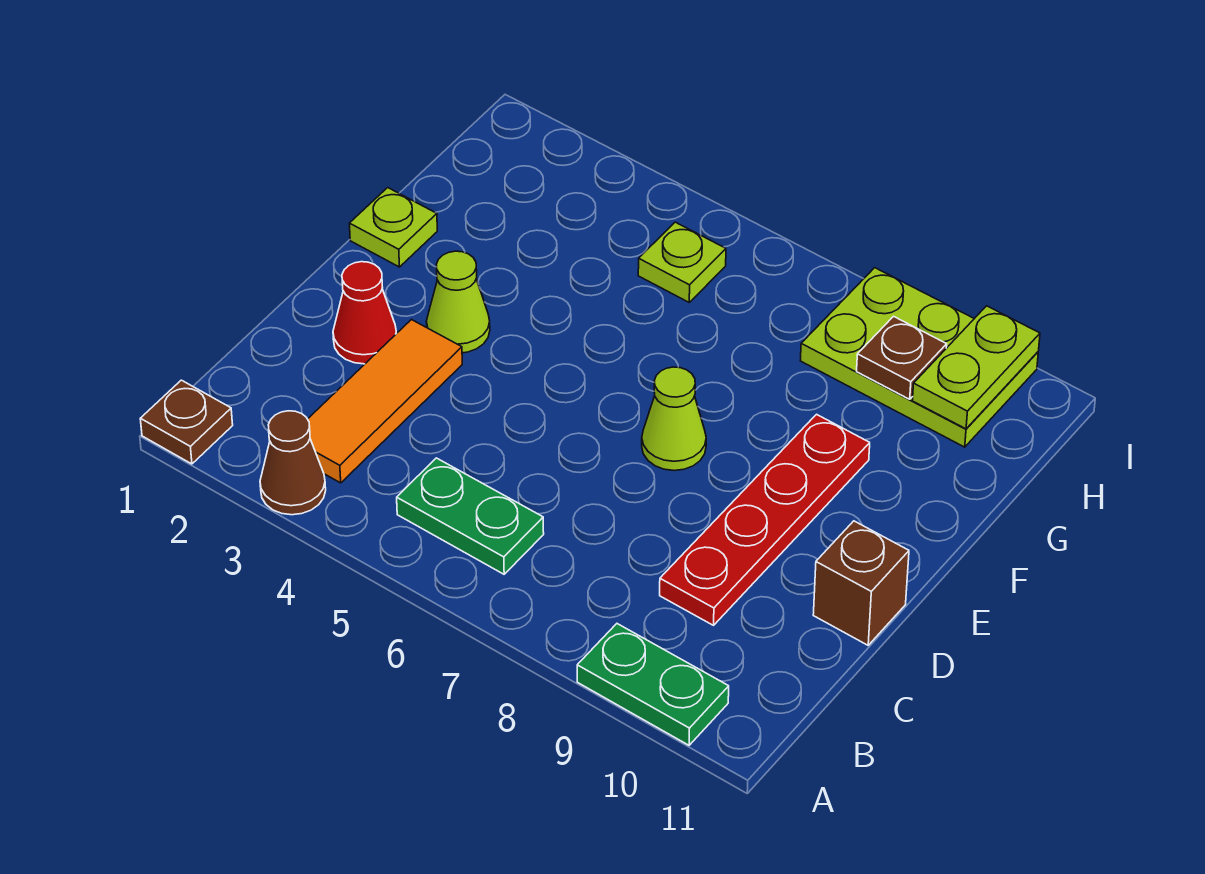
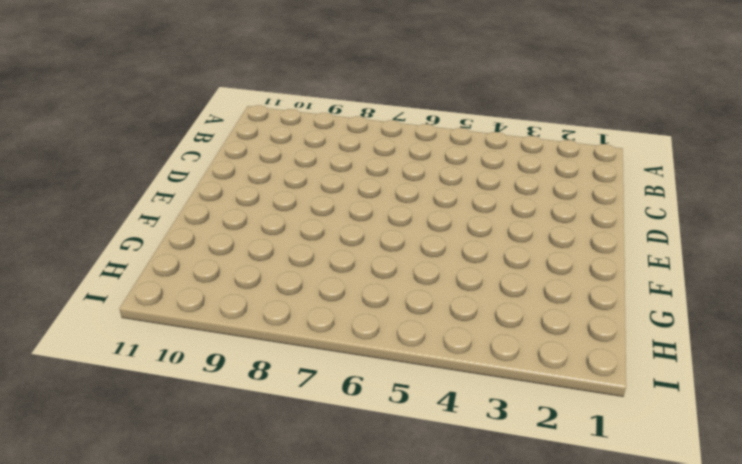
none -> brown plate A1 level 1
none -> brown cone A3 level 1
none -> green plate A9:A10 level 1

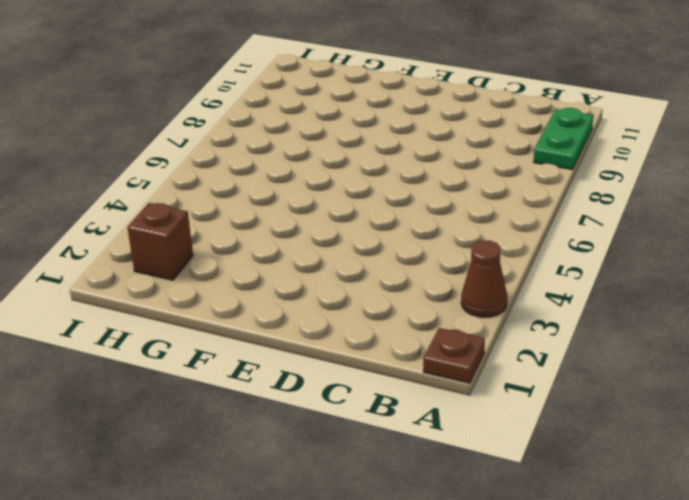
brown brick H2 level 1 -> brown brick D11 level 1
none -> orange tile B3:D3 level 1
none -> green plate B5:B6 level 1
none -> red plate C9:F9 level 1

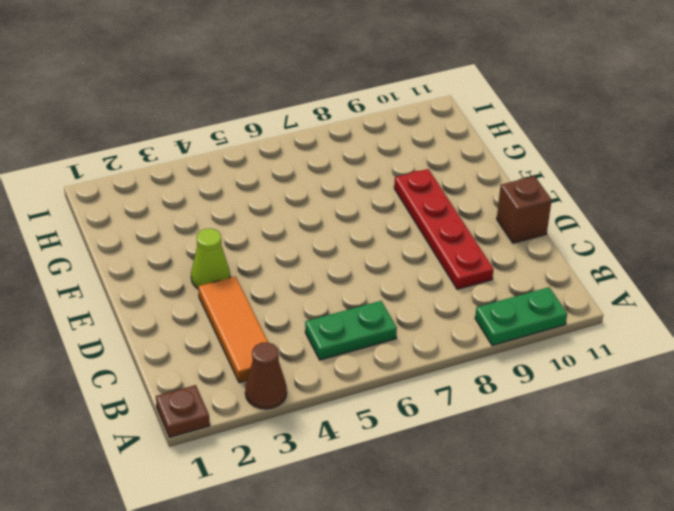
none -> red cone D2 level 1
none -> lime cone E7 level 1
none -> lime plate F1 level 1

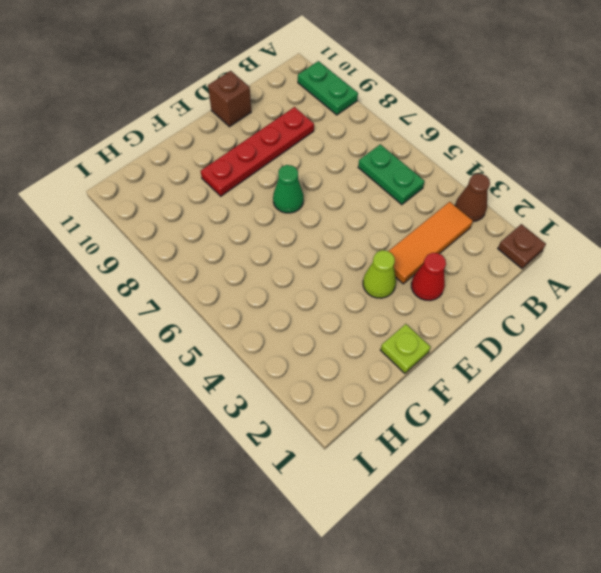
green cone E7 level 1 -> lime cone E7 level 1
none -> lime plate H5 level 1
none -> lime plate H8:I10 level 1
none -> brown plate H9 level 2

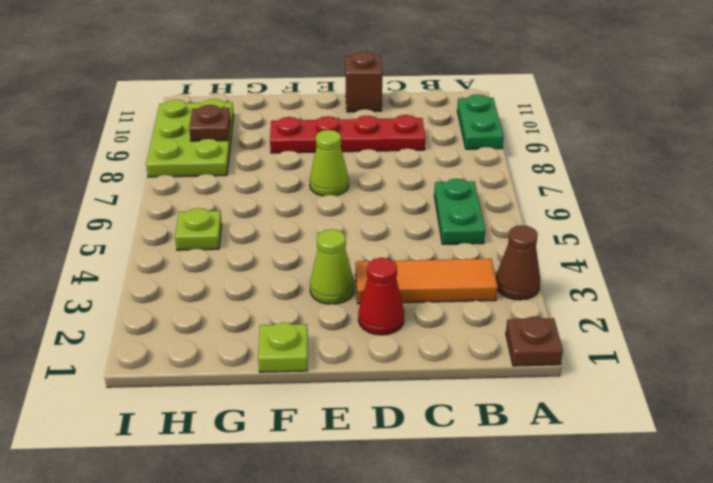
none -> lime plate H10:I10 level 2

